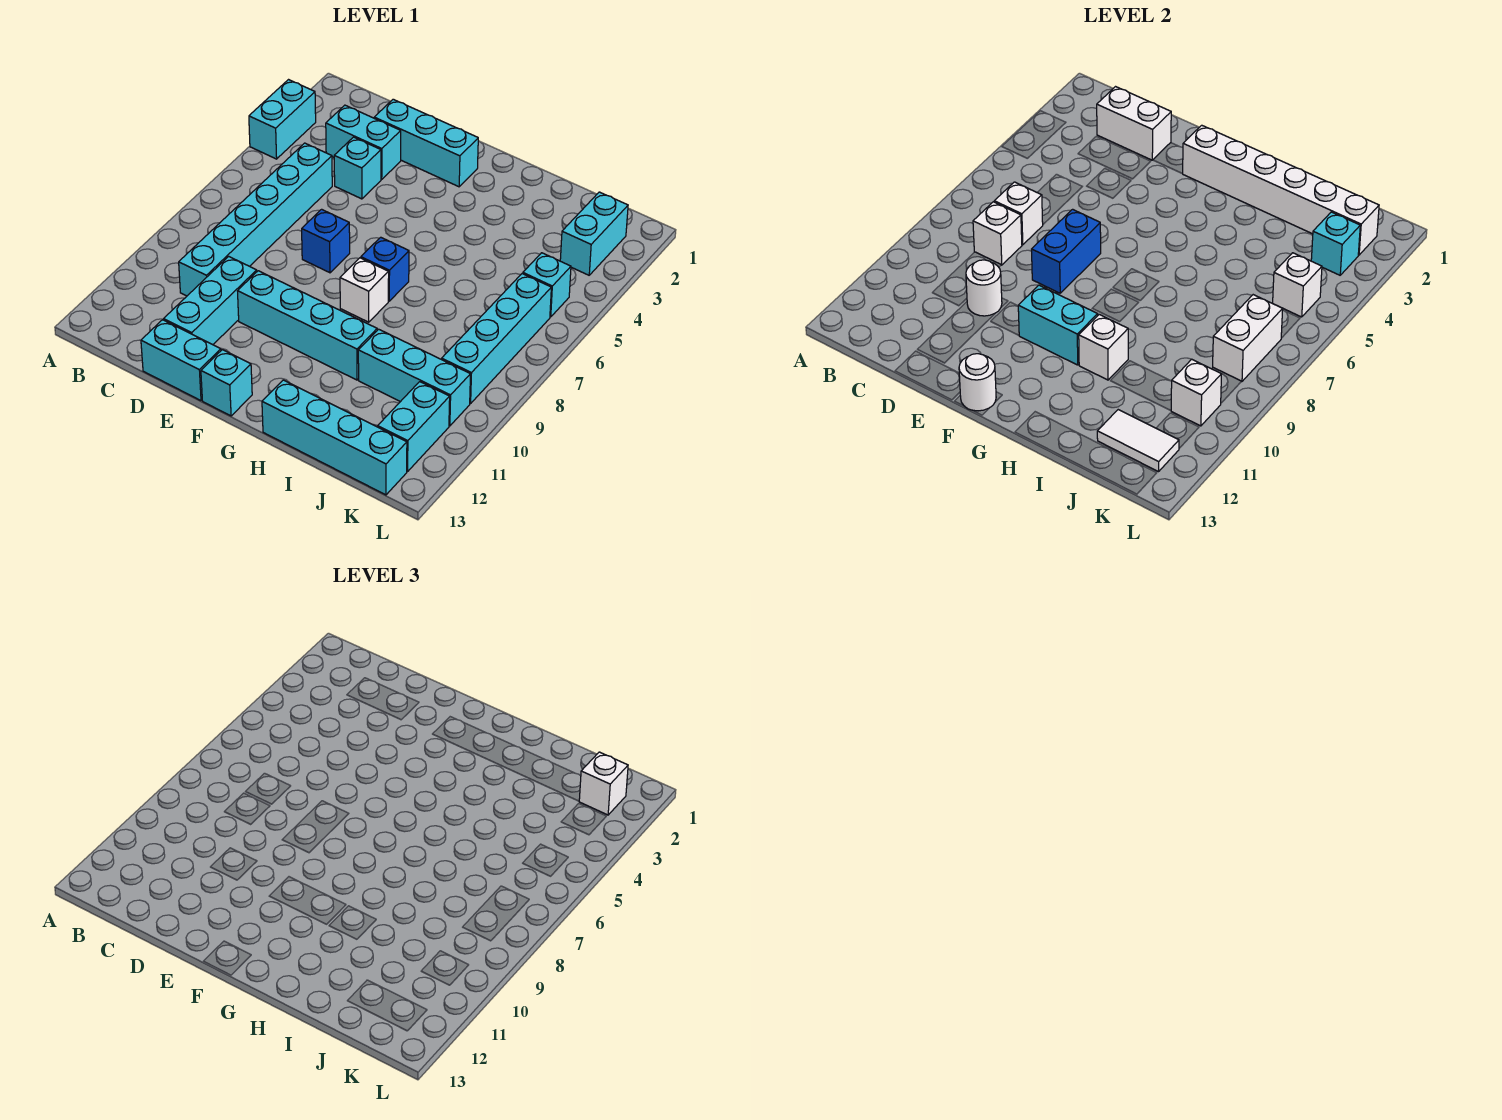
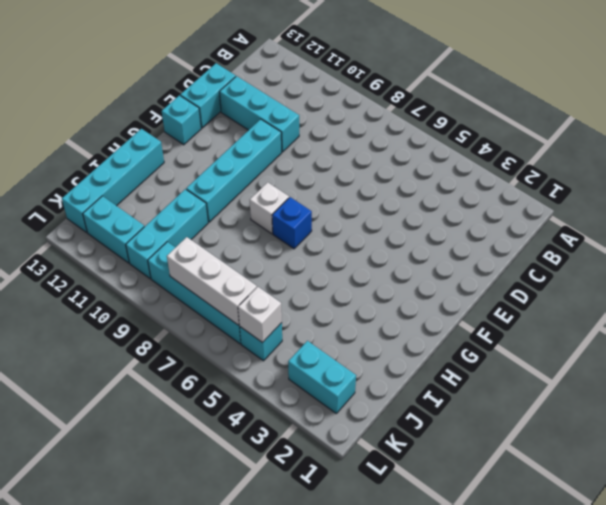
white brick K6:K8 level 2 -> white brick K7:K8 level 2
none -> cyan brick A3:A4 level 1
none -> cyan brick C3:D3 level 1
none -> cyan brick C5:C10 level 1
none -> cyan brick D2:F2 level 1

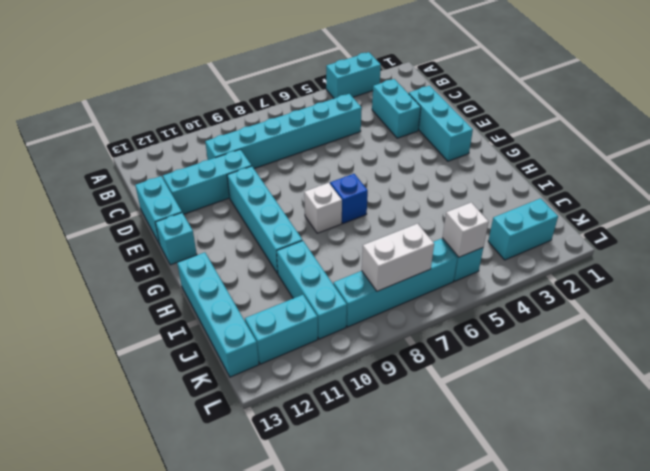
none -> cyan brick D4 level 1
none -> blue brick E7 level 1
none -> white brick C2:D2 level 2
none -> white brick C7 level 2

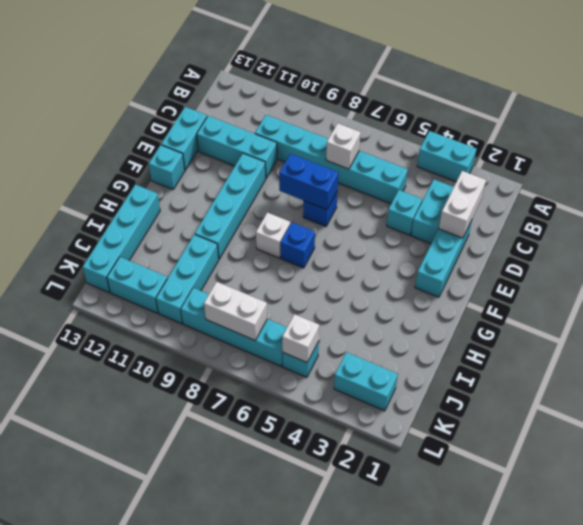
none -> white brick C8 level 2
none -> white round brick D10 level 2
none -> white brick F2:K2 level 2
none -> cyan brick F10:G10 level 2

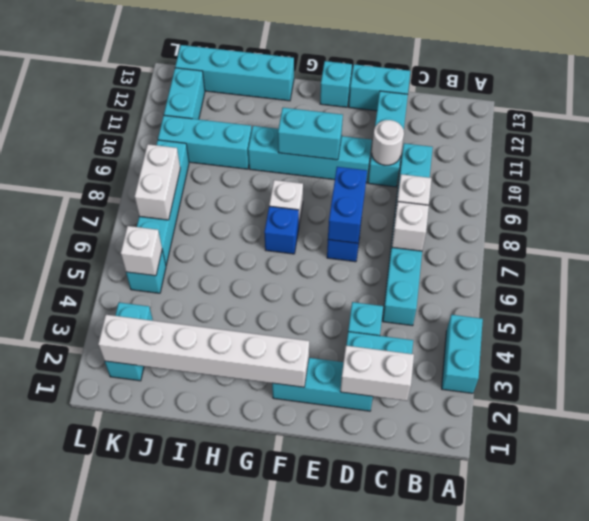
none -> white round brick F13 level 2
none -> white brick H10 level 2
none -> white tile J12:K12 level 2
none -> cyan brick K3 level 2

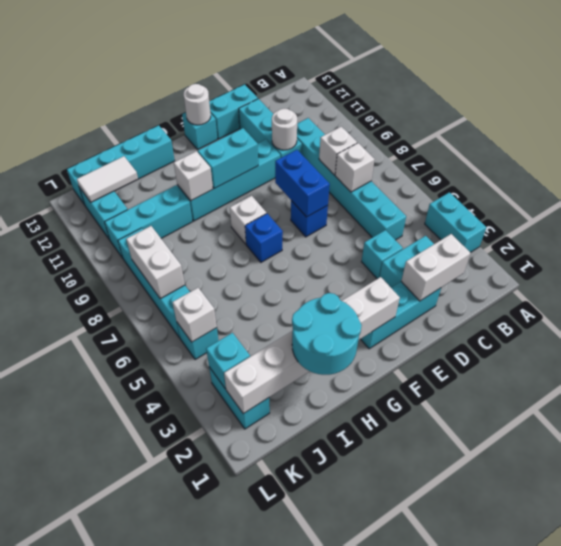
cyan round brick H1:I2 level 3 -> none
none -> white brick K10 level 2
none -> white brick K2 level 3

